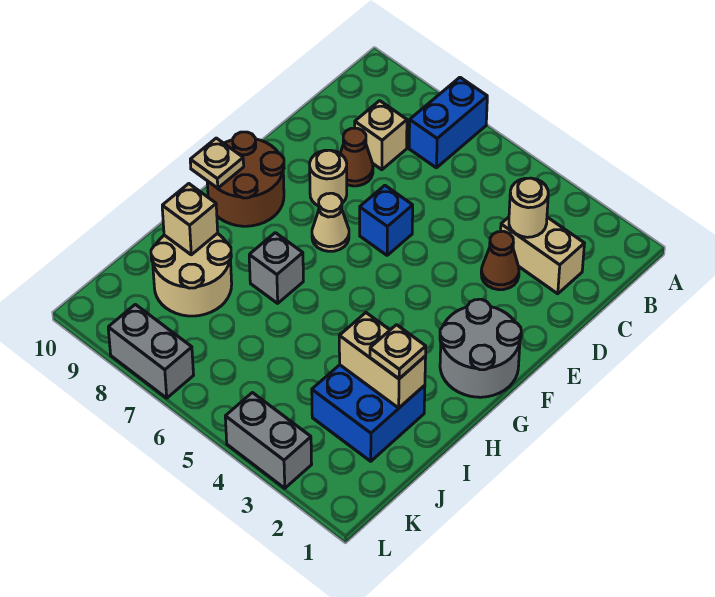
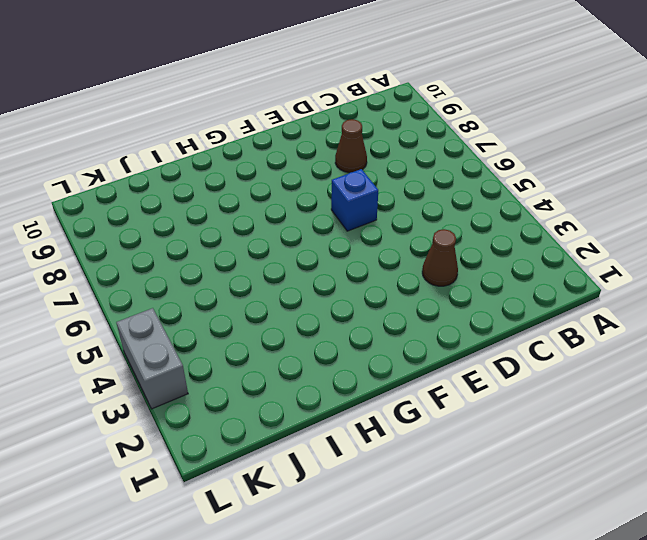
none -> blue brick A7:B7 level 1
none -> tan brick C2:C3 level 1
none -> tan brick C8 level 1

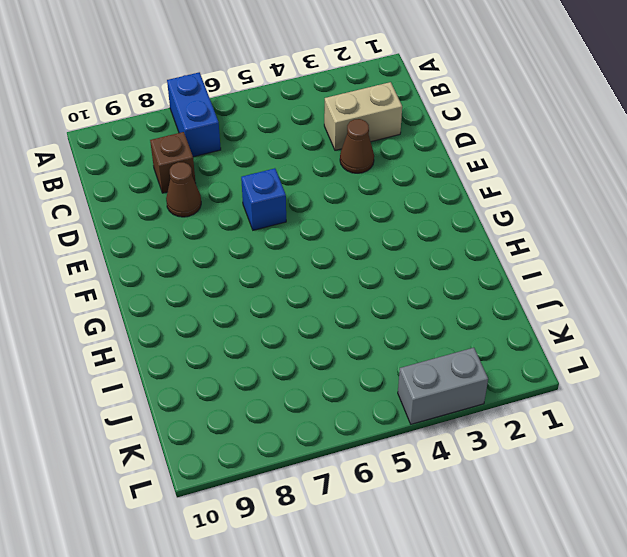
brown brick C8 level 1 -> tan brick C8 level 1
none -> tan round brick E8 level 1
none -> grey round brick F1:G2 level 1
none -> tan cone F7 level 1

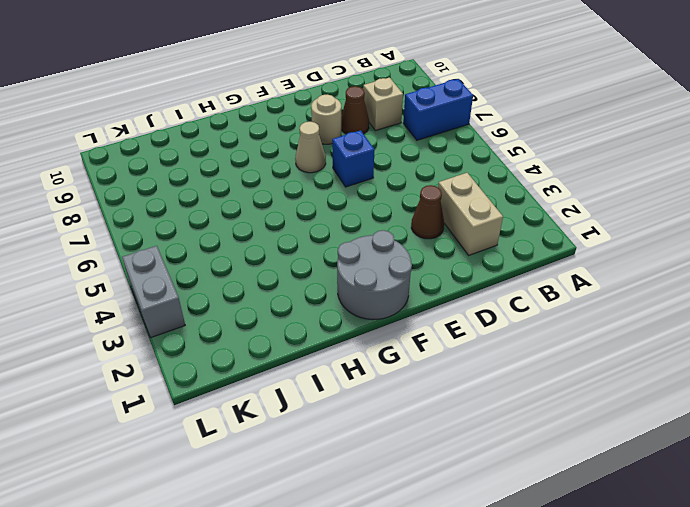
none -> brown round brick F9:G10 level 1
none -> grey brick H7 level 1
none -> blue brick I2:J3 level 1

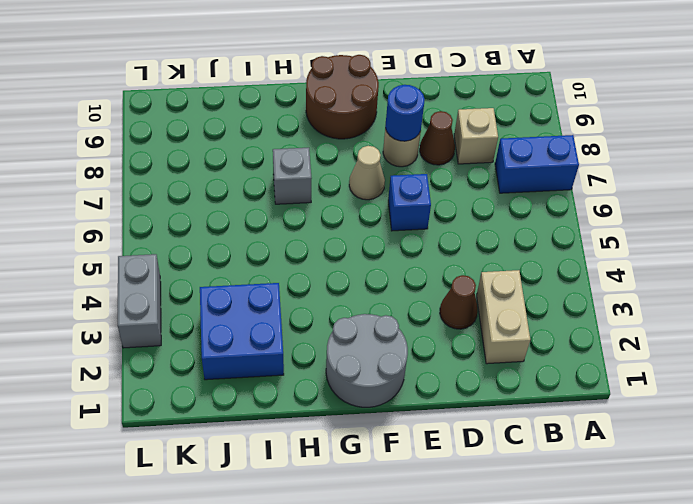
blue round brick E8 level 2 -> none
none -> tan round brick I8:J9 level 1
none -> grey brick L7:L8 level 1
none -> tan round brick C3 level 2

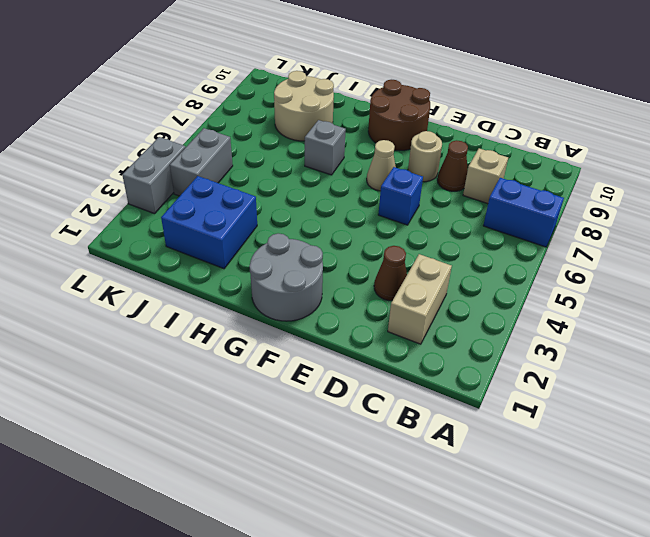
grey brick K4:K5 level 1 -> grey brick L7:L8 level 1
none -> tan round brick C3 level 2
none -> tan plate G10 level 2
none -> tan brick I2:I3 level 2

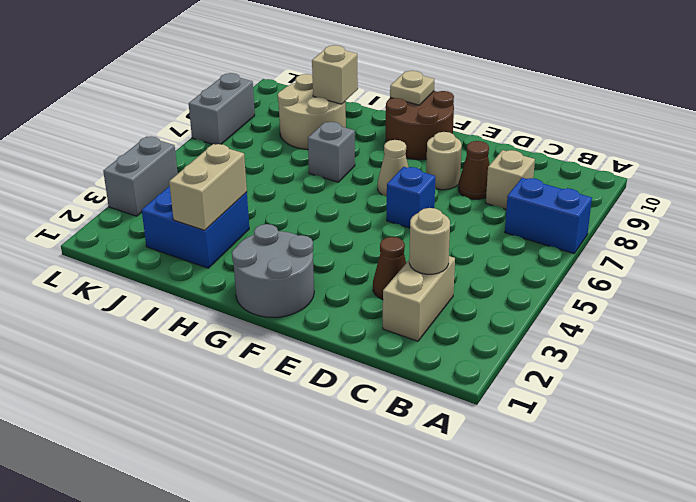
none -> tan plate I2 level 3

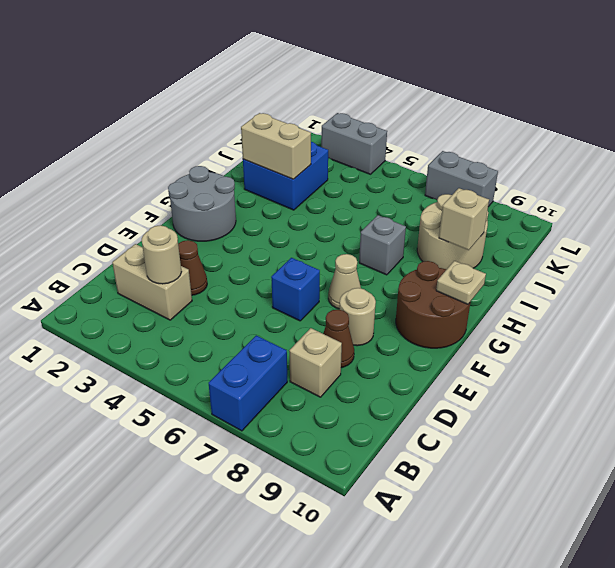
none -> tan plate I2 level 3

